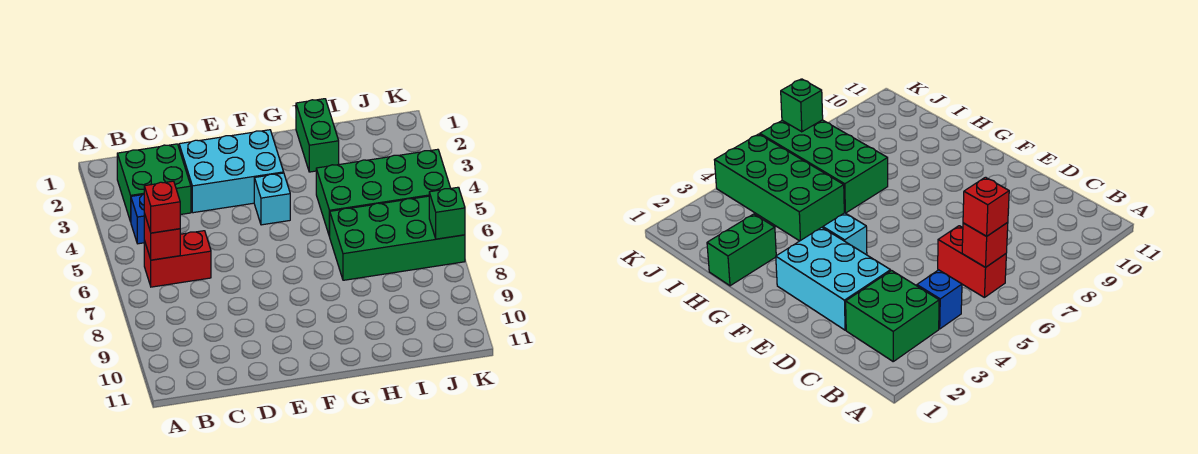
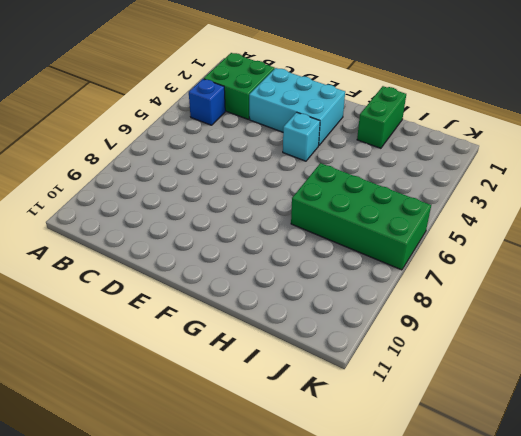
none -> red brick B6:C6 level 1
none -> green brick H4:K5 level 1

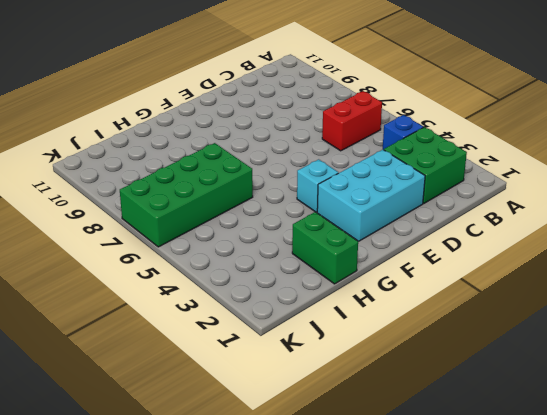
none -> green brick H4:K5 level 1
none -> red brick B6 level 2

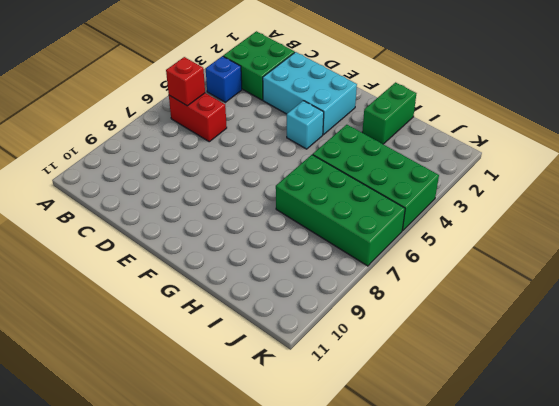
none -> green brick K7 level 2
none -> red brick B6 level 3

